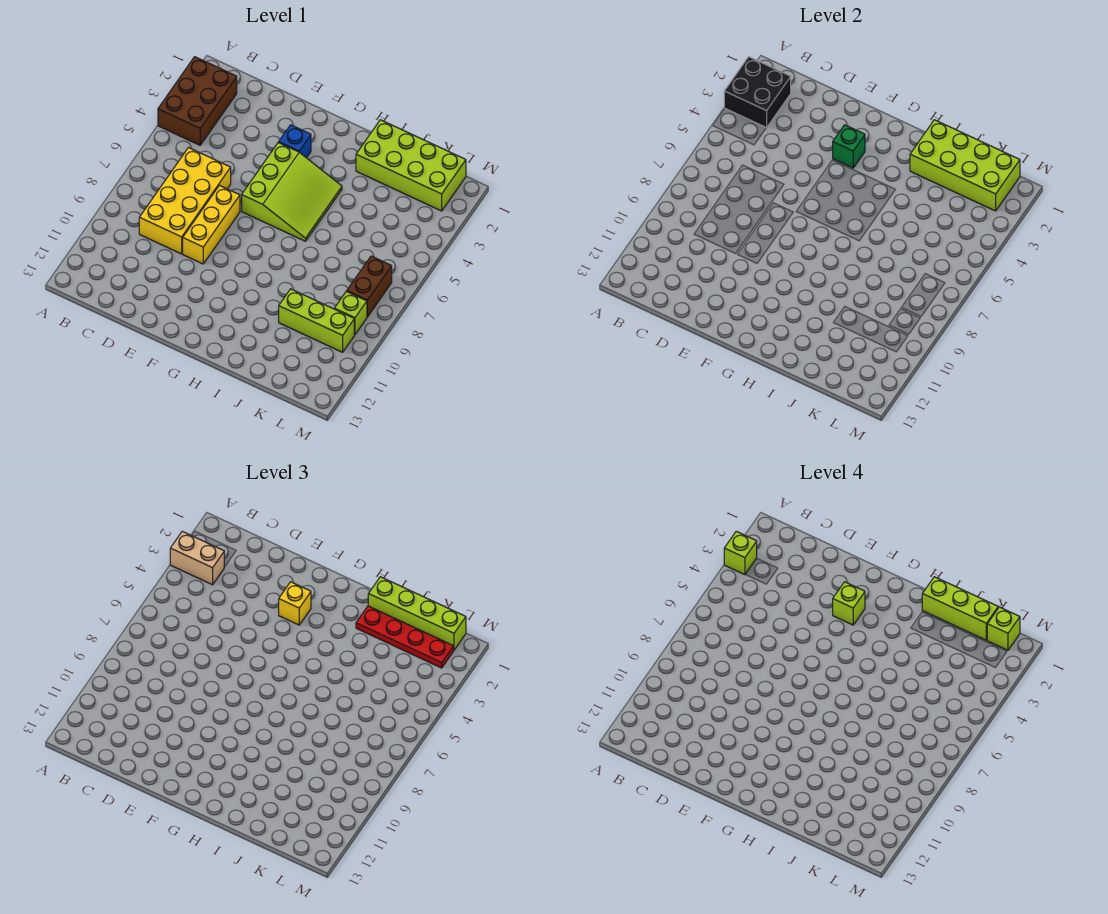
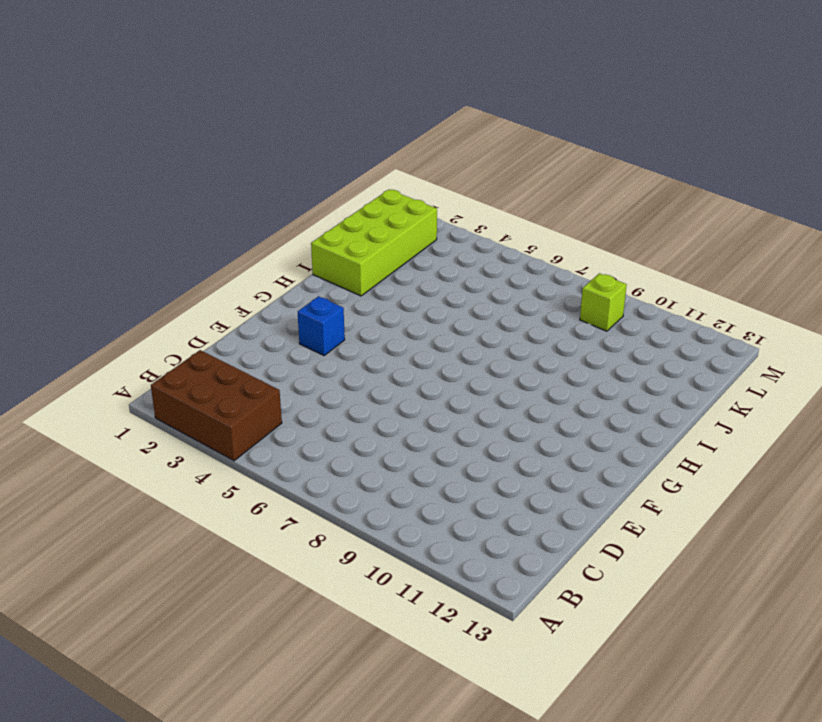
none -> yellow brick C6:D9 level 1
none -> yellow brick E7:E9 level 1
none -> lime slope F4:H6 level 1 top F

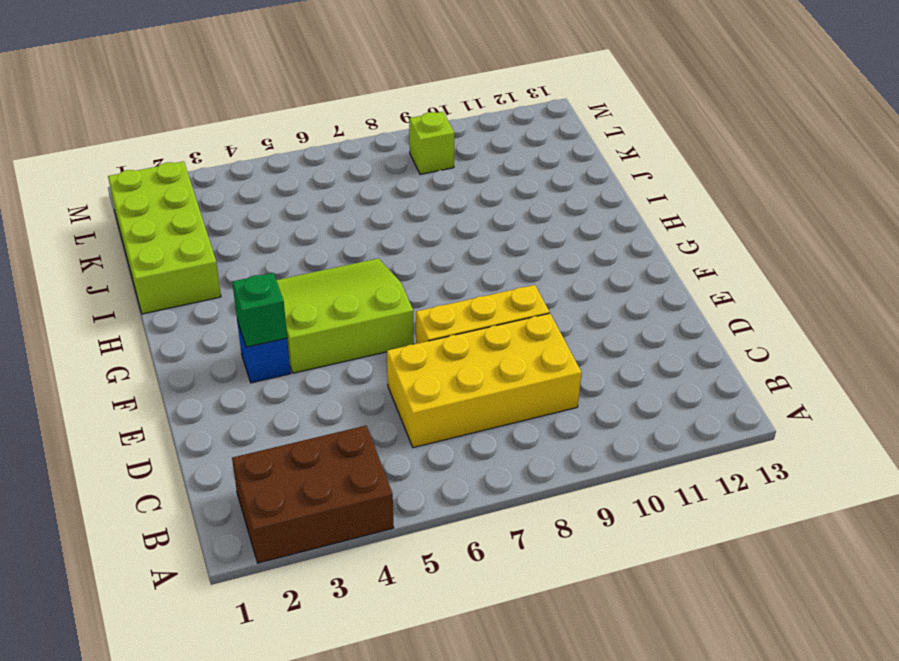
none -> lime brick J10:L10 level 1
none -> brown brick L7:L8 level 1
none -> black brick A2:B3 level 2

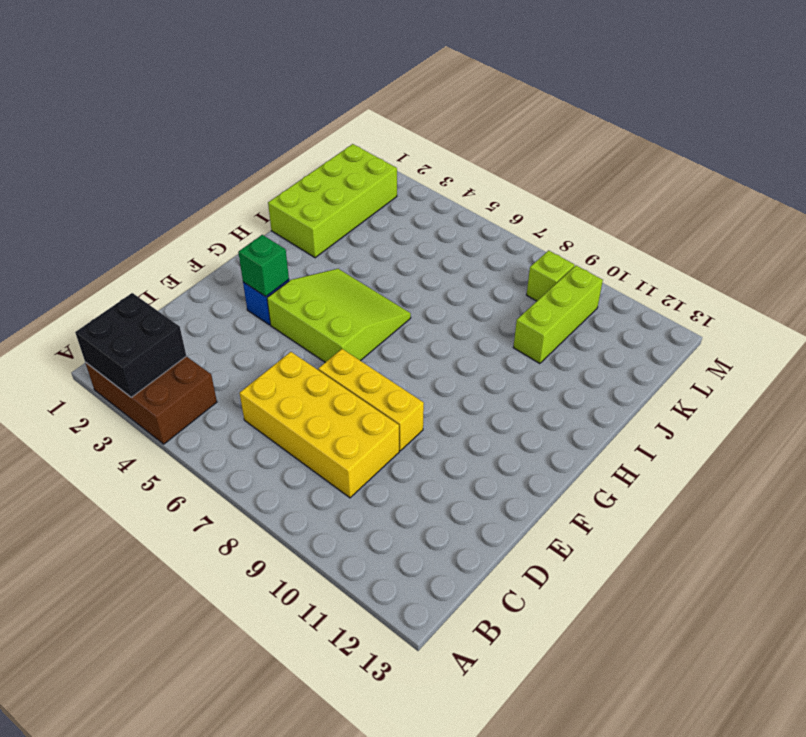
none -> brown brick L7:L8 level 1
none -> lime brick I1:L2 level 2
none -> tan brick A3:B3 level 3

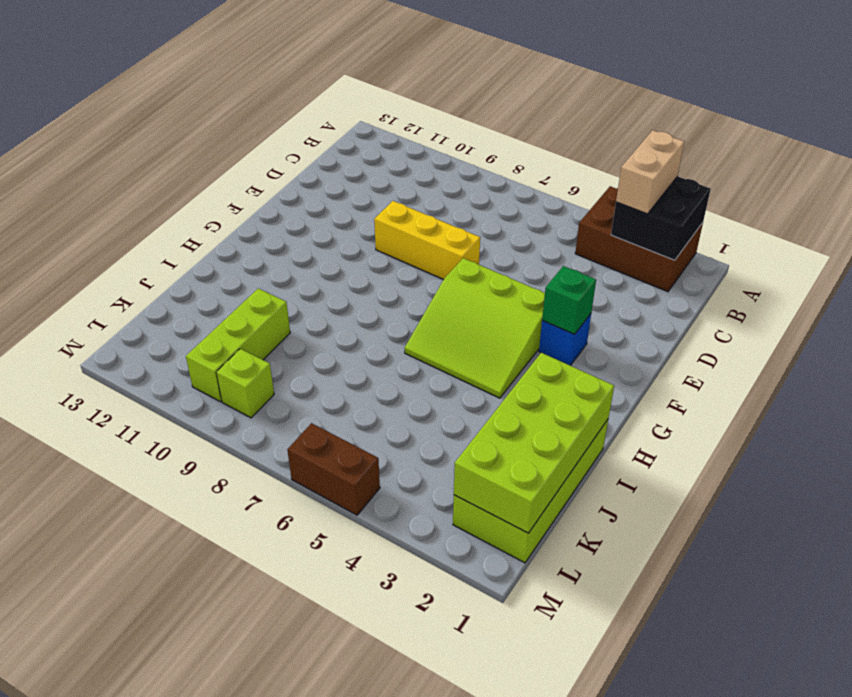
brown brick M5:M6 level 1 -> brown brick L7:L8 level 1
none -> yellow brick C6:D9 level 1
none -> yellow brick F3 level 3
none -> lime brick I1:L1 level 3

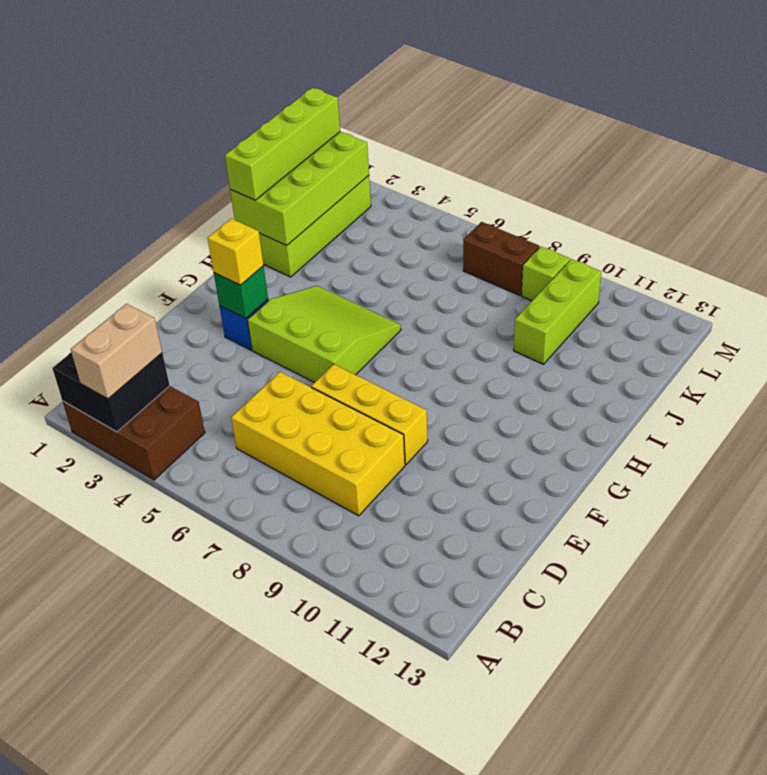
none -> red plate I2:L2 level 3
none -> lime brick A3 level 4
none -> lime brick F3 level 4

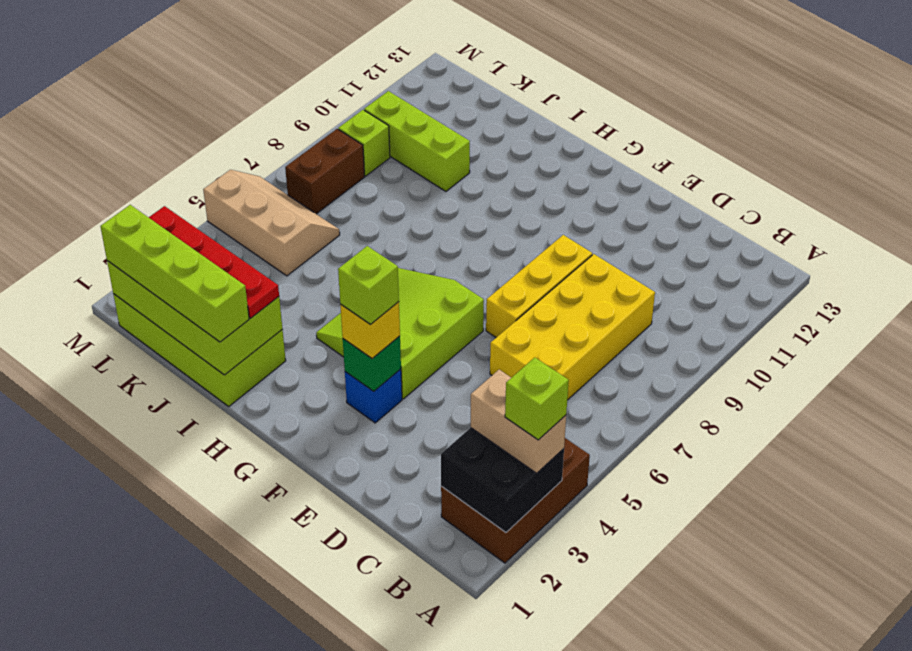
tan slope K5:M6 level 1 top 5 -> none
none -> lime brick I1:K1 level 4
none -> lime brick L1 level 4

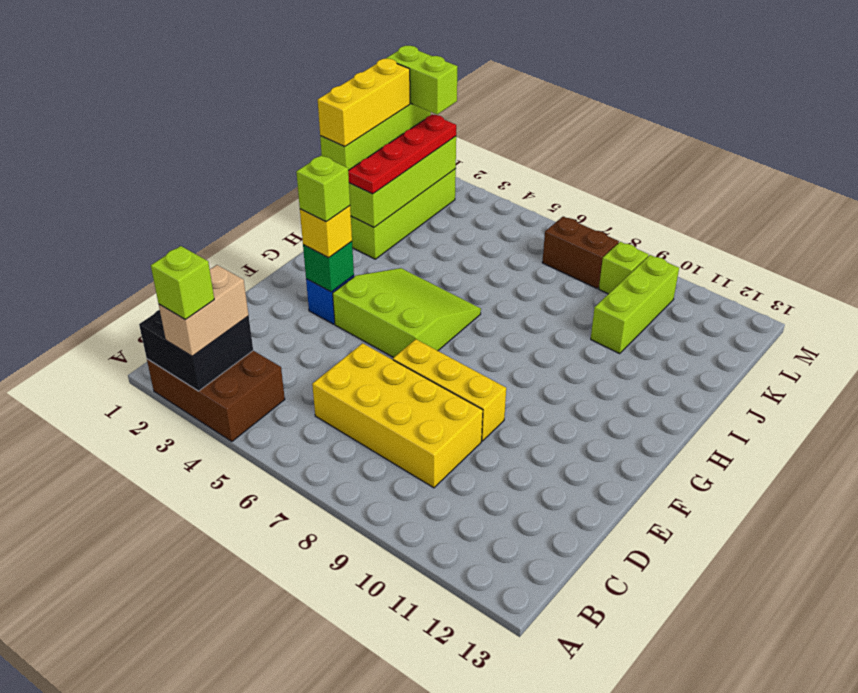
yellow brick I1:K1 level 4 -> lime brick I1:K1 level 4
lime brick L1:L2 level 4 -> lime brick L1 level 4

